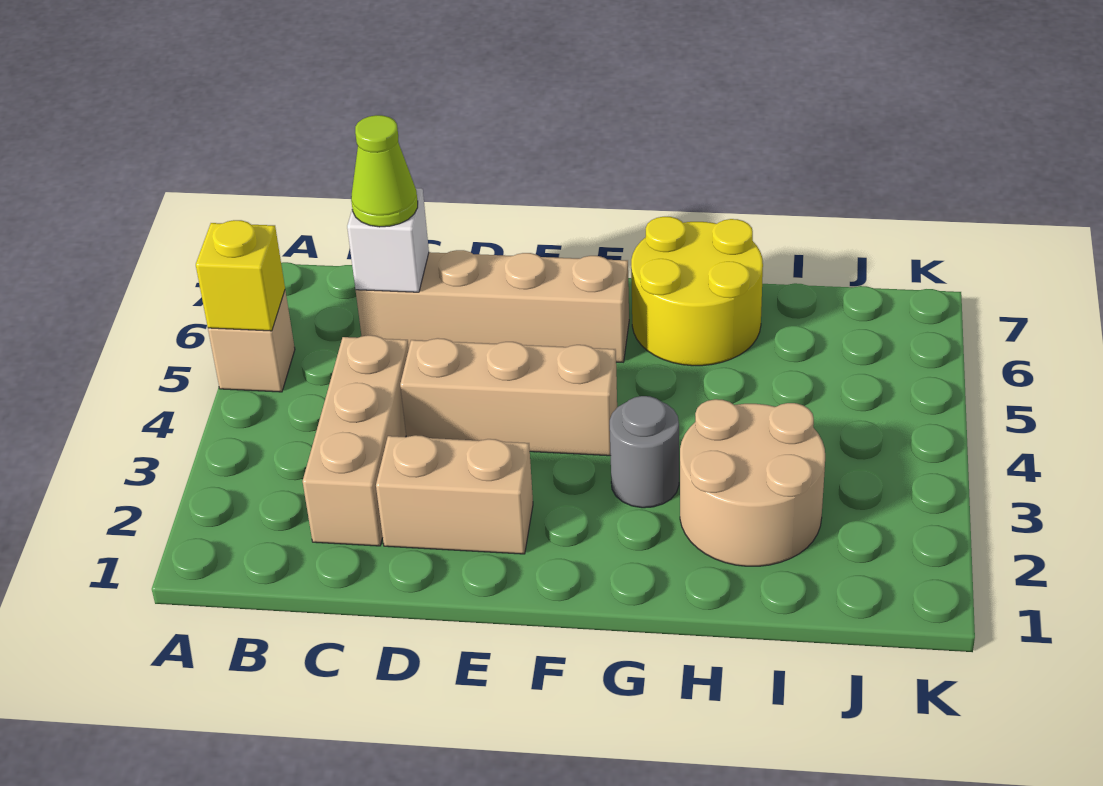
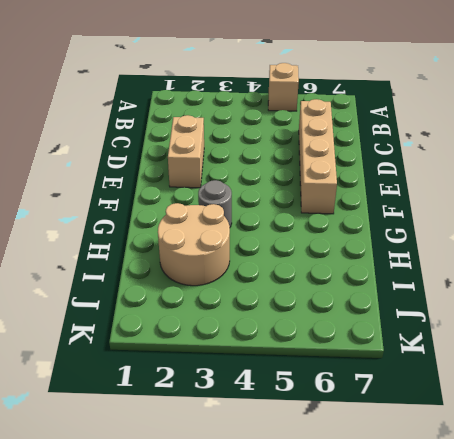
none -> tan brick C2:C4 level 1
none -> tan brick D4:F4 level 1

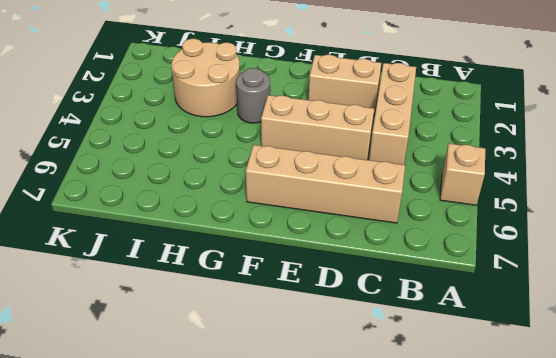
none -> yellow round brick G6:H7 level 1
none -> yellow brick A5 level 2

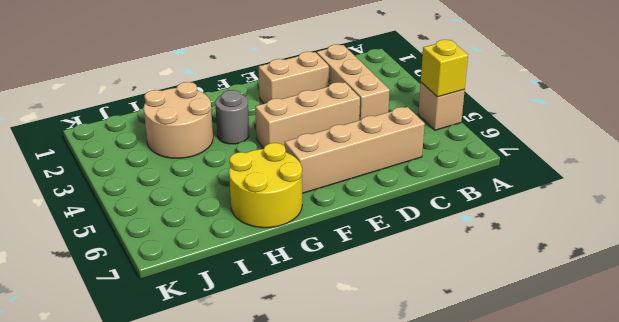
none -> white brick C6 level 2
none -> lime cone C6 level 3

